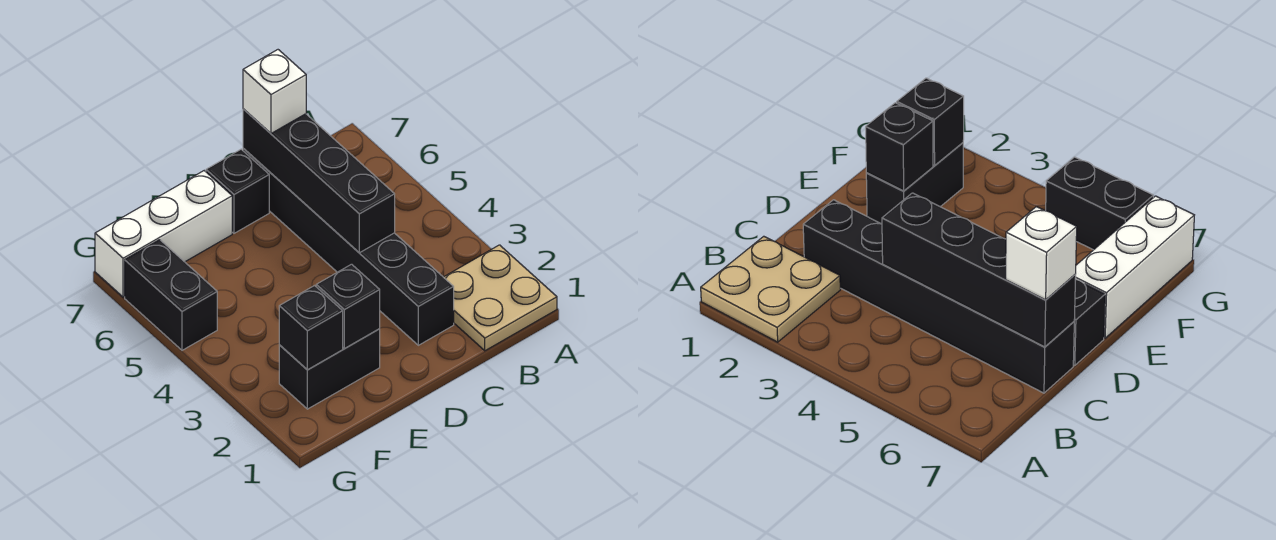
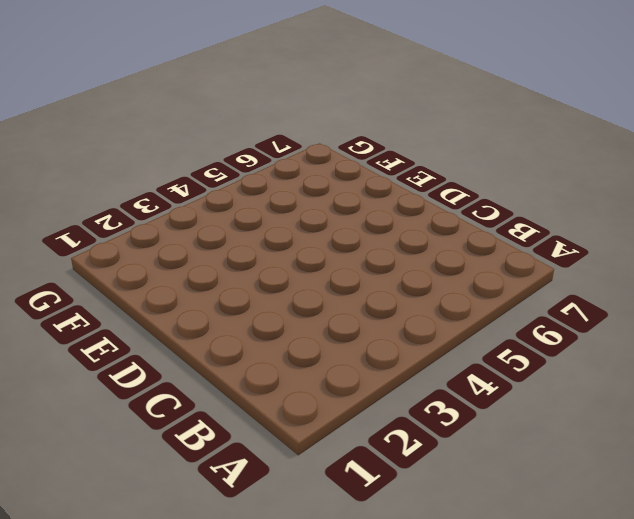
none -> tan plate A1:B2 level 1
none -> black brick C2:C7 level 1

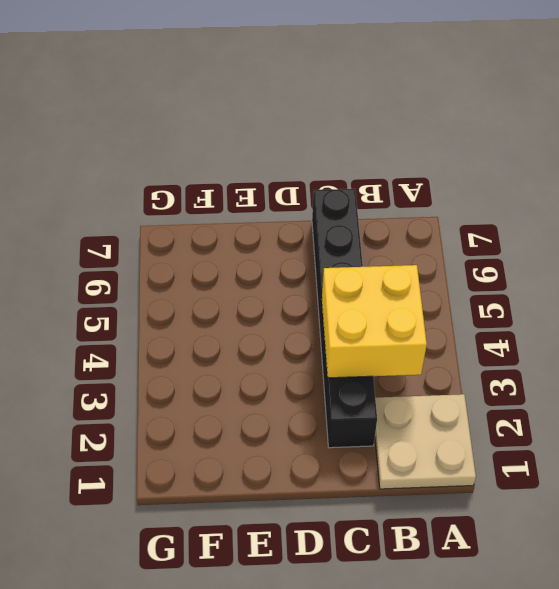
yellow brick B3:C4 level 2 -> black brick C4:C7 level 2
none -> black brick D7 level 1
none -> black brick E2:F2 level 1

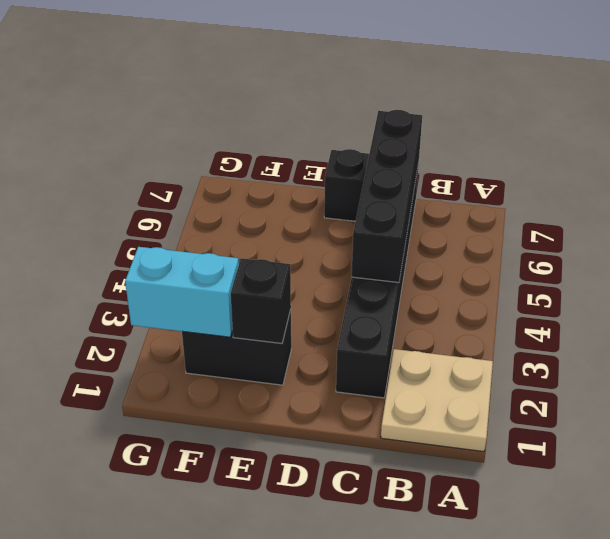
cyan brick F2:G2 level 2 -> black brick F2 level 2
none -> white brick E7:G7 level 1
none -> black brick G5:G6 level 1

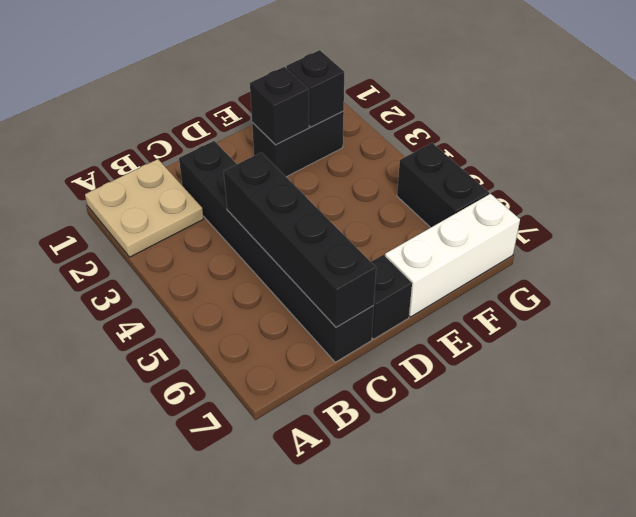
none -> white brick C7 level 3

